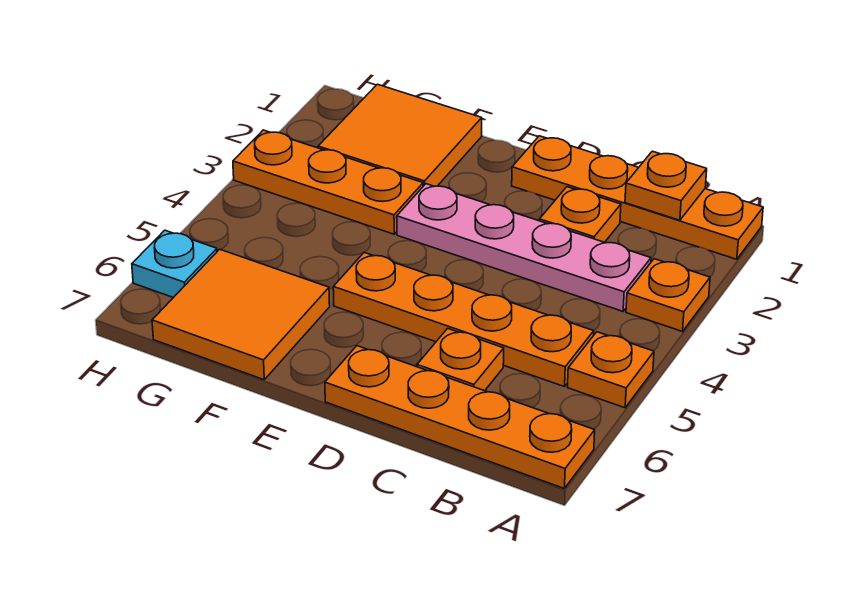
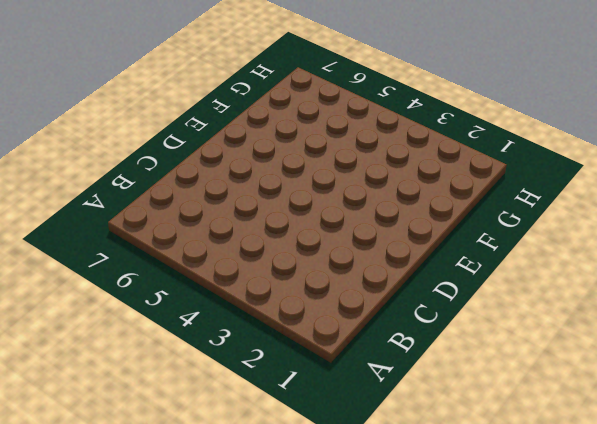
none -> orange plate A1:D1 level 1
none -> orange plate A3 level 1
none -> orange plate A5 level 1

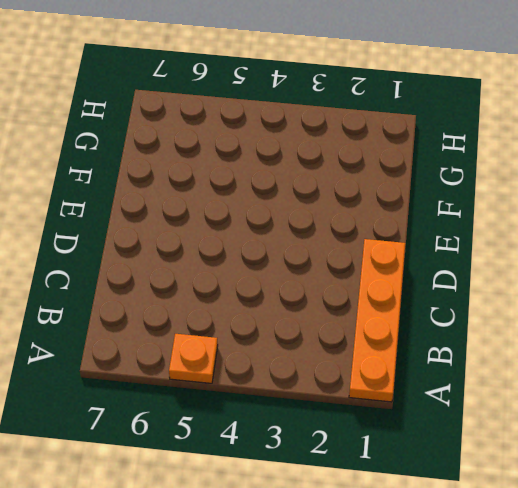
none -> orange plate A3 level 1
none -> orange plate A7:D7 level 1
none -> pink plate B3:E3 level 1

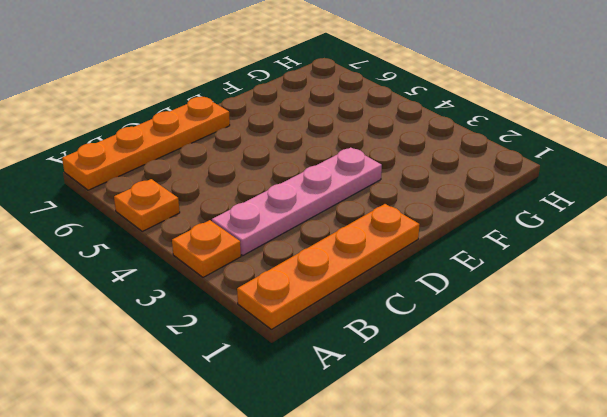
none -> orange plate B5:E5 level 1
none -> orange plate C2 level 1
none -> orange plate C6 level 1

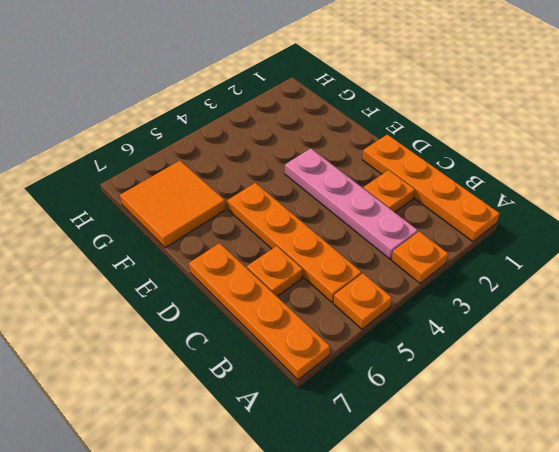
none -> orange tile F1:G2 level 1
none -> orange plate F3:H3 level 1
none -> cyan plate H6 level 1

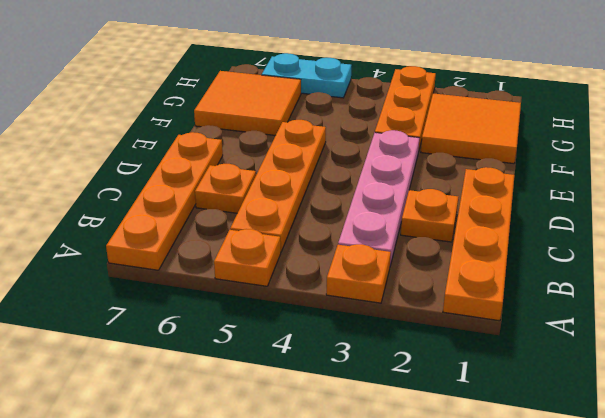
cyan plate H5:H6 level 1 -> cyan plate H6 level 1
none -> orange plate B1 level 2

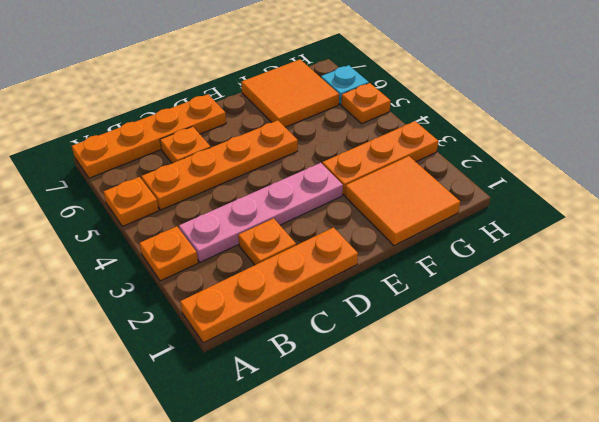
orange plate H5 level 1 -> orange plate B1 level 2

